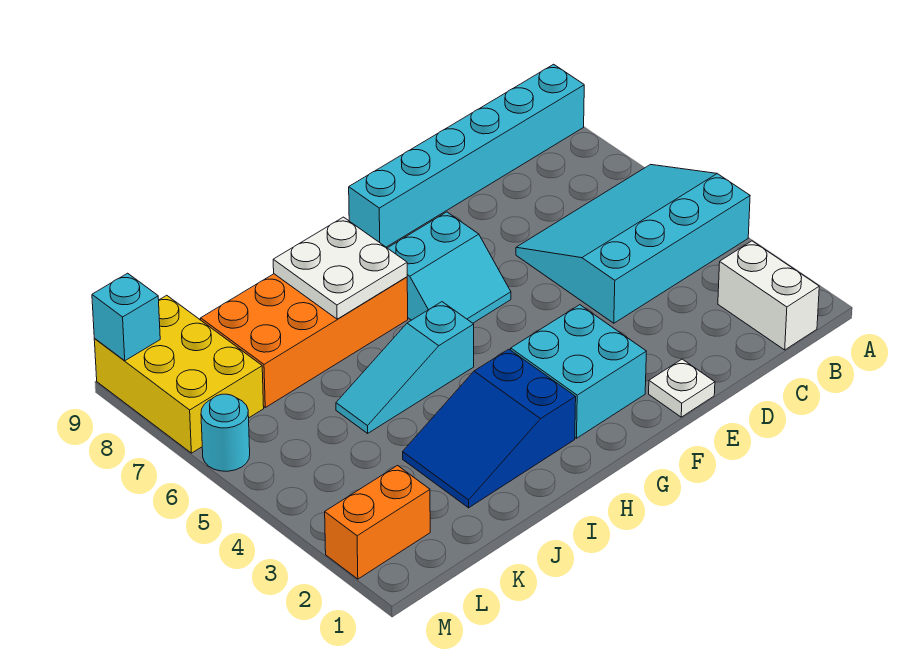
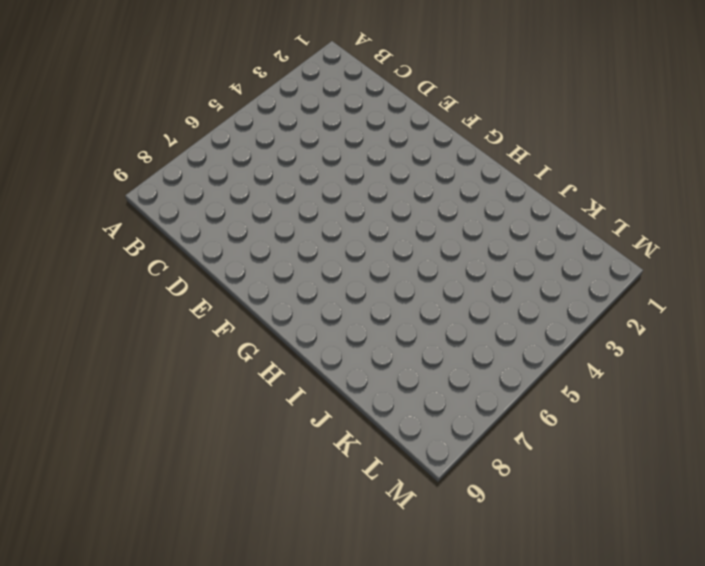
none -> cyan slope A4:D6 level 1 top 4
none -> cyan brick A9:F9 level 1
none -> white brick B1:B2 level 1

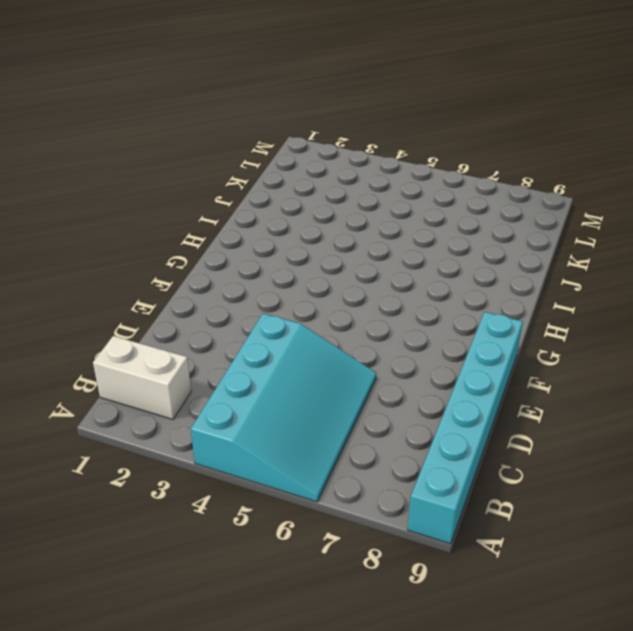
none -> white plate E1 level 1
none -> cyan brick F2:G3 level 1
none -> cyan slope F6:G7 level 1 top 7

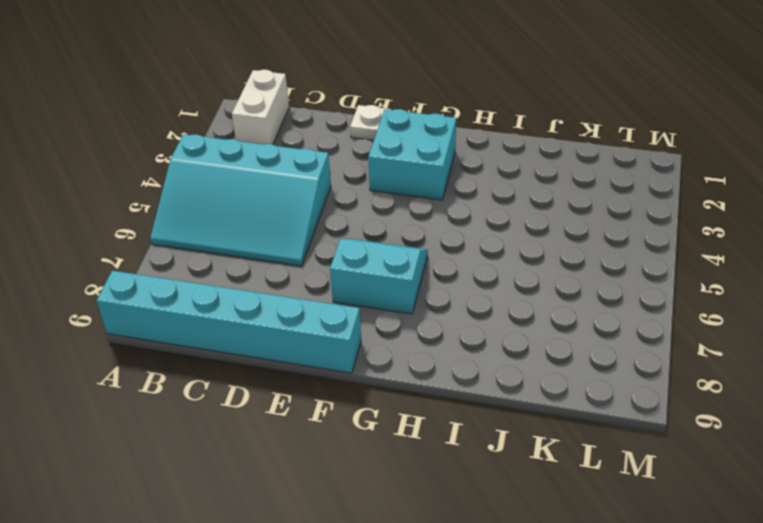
none -> blue slope H2:J3 level 1 top H
none -> cyan slope H5:J5 level 1 top H
none -> orange brick H7:K8 level 1

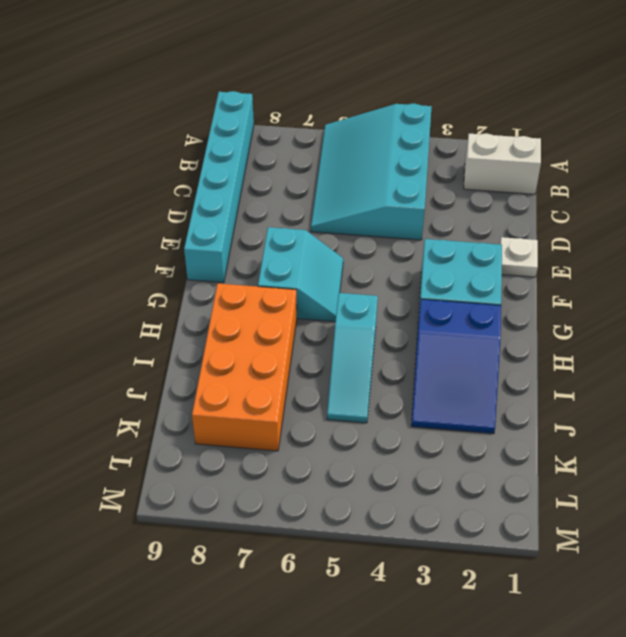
none -> orange brick L2:M2 level 1
none -> yellow brick L7:M9 level 1
none -> cyan round brick M6 level 1

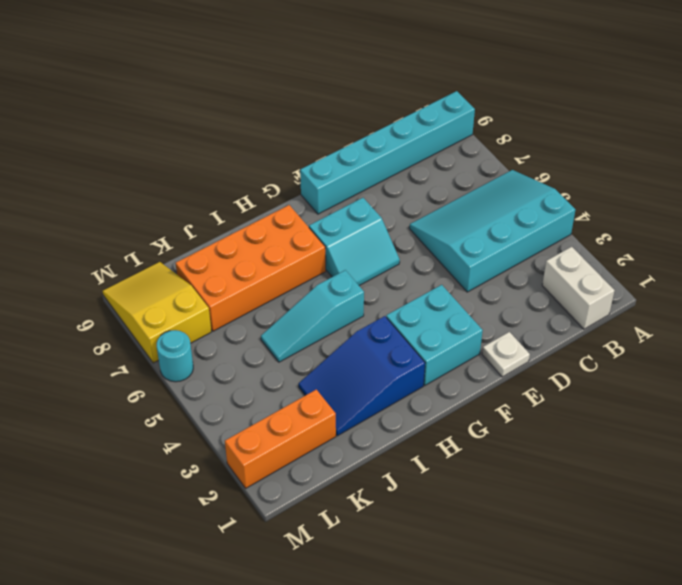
orange brick K2:M2 level 1 -> orange brick L2:M2 level 1
yellow slope L7:M9 level 1 top 7 -> yellow brick L7:M9 level 1
none -> white plate H7:I8 level 2
none -> cyan brick M9 level 2

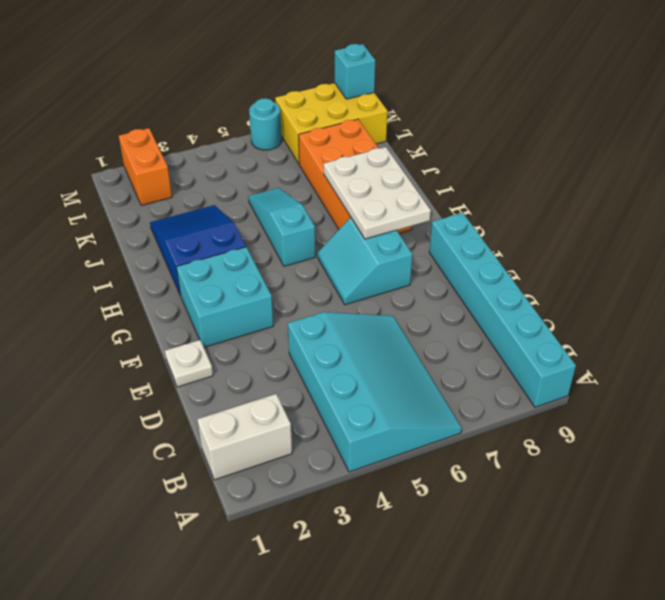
white plate G7:I8 level 2 -> white plate H7:I8 level 2

